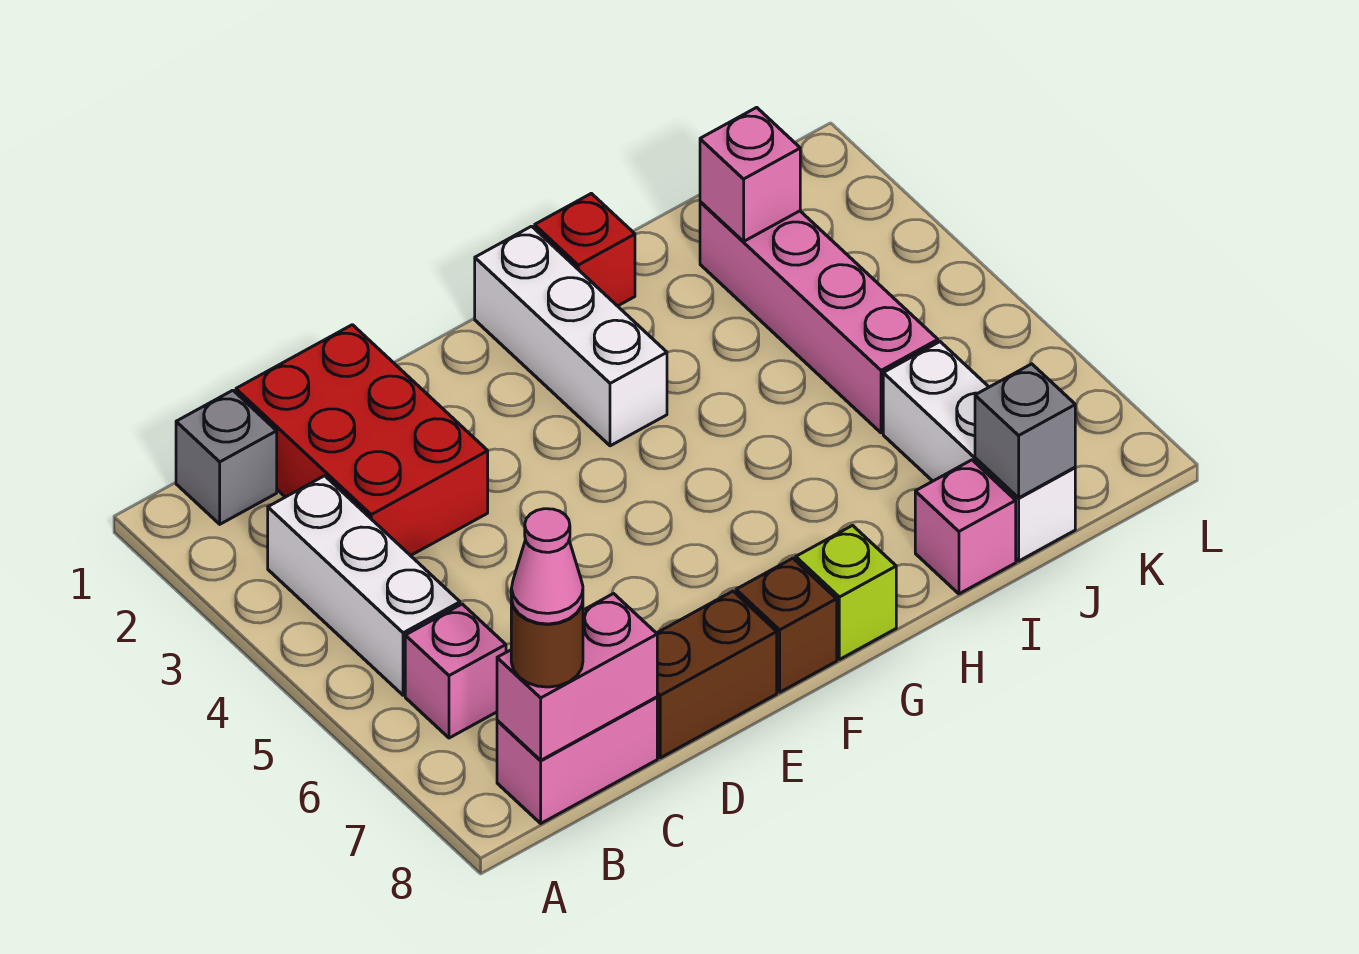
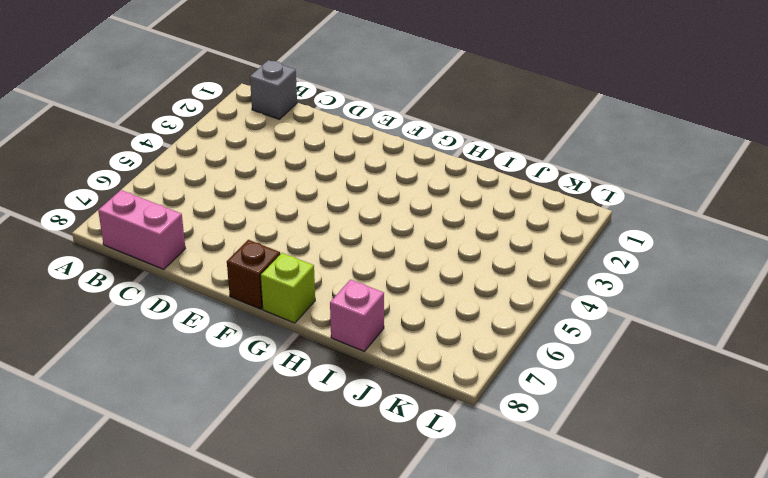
none -> white brick B3:B5 level 1
none -> pink brick B6 level 1
none -> red brick C1:D3 level 1

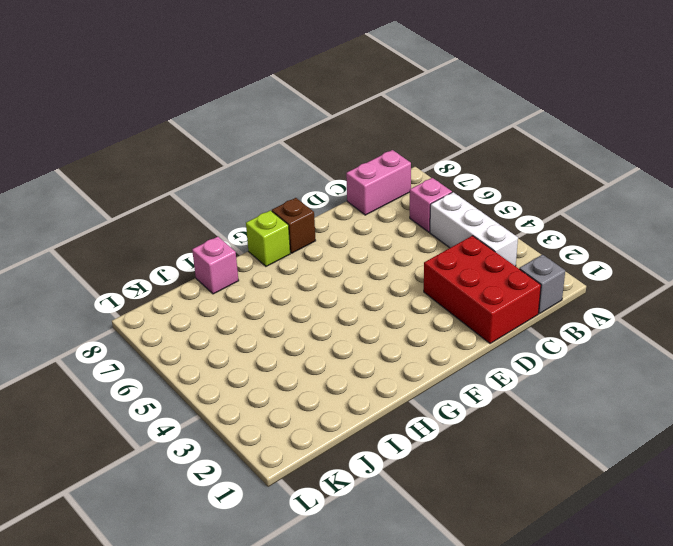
none -> brown brick D8:E8 level 1
none -> white brick G1:G3 level 1
none -> red brick H1 level 1

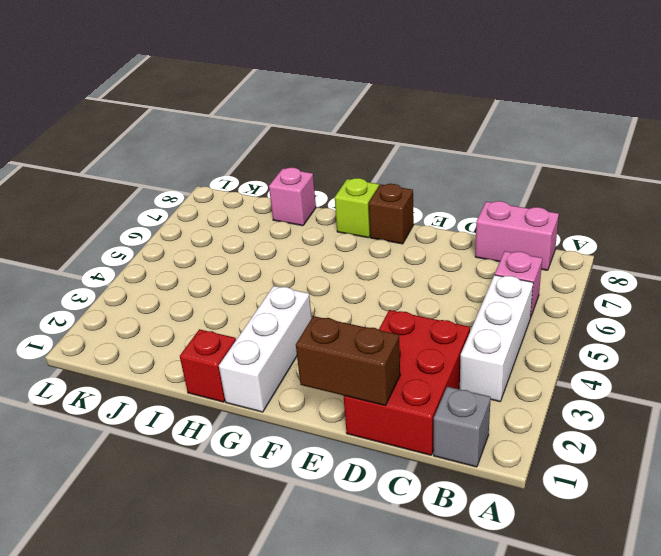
brown brick D1:E1 level 2 -> brown brick D8:E8 level 1
none -> pink brick J2:J5 level 1
none -> white brick J6:J8 level 1
none -> pink brick B8:C8 level 2

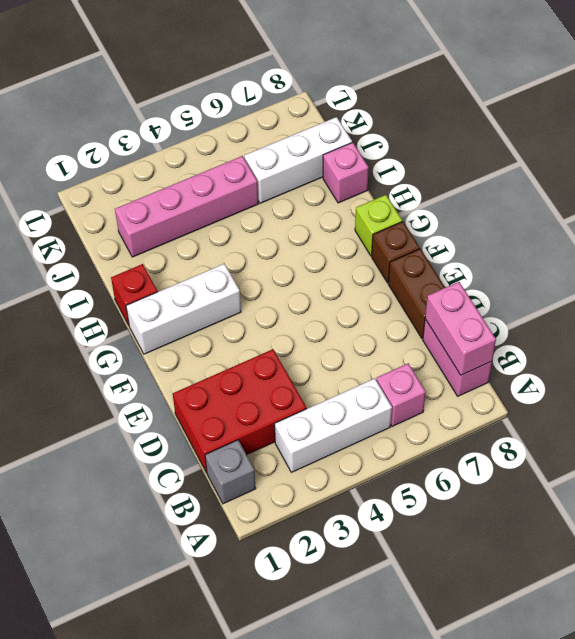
none -> pink brick J2 level 2
none -> grey brick J8 level 2
none -> brown round brick B8 level 3

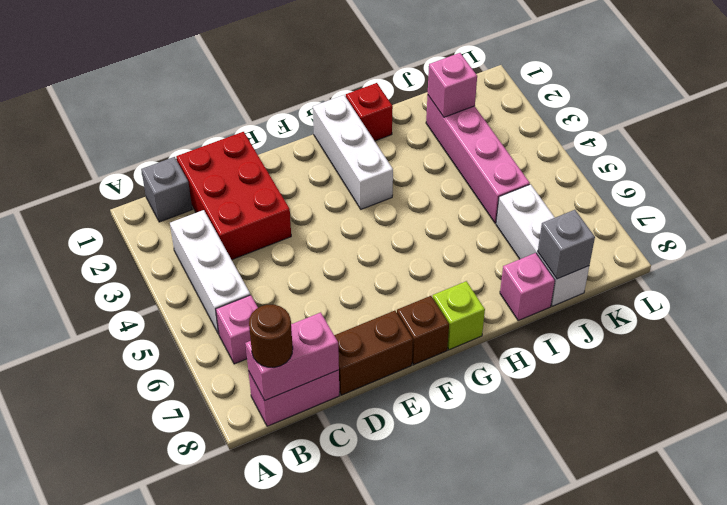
none -> pink cone B8 level 4

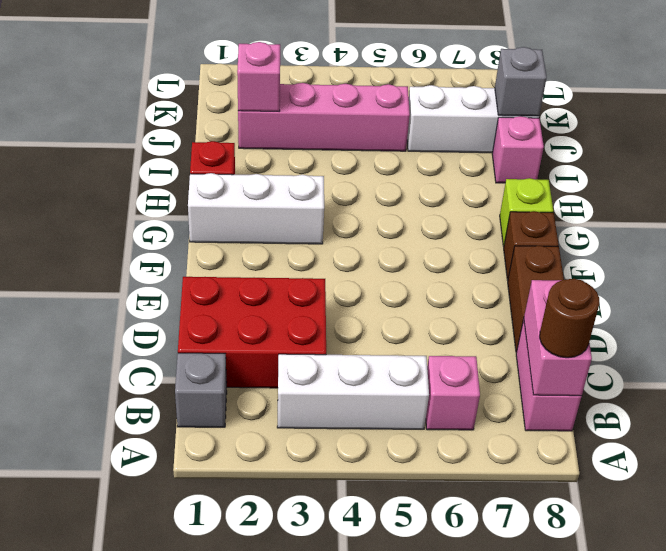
none -> pink cone B8 level 4

